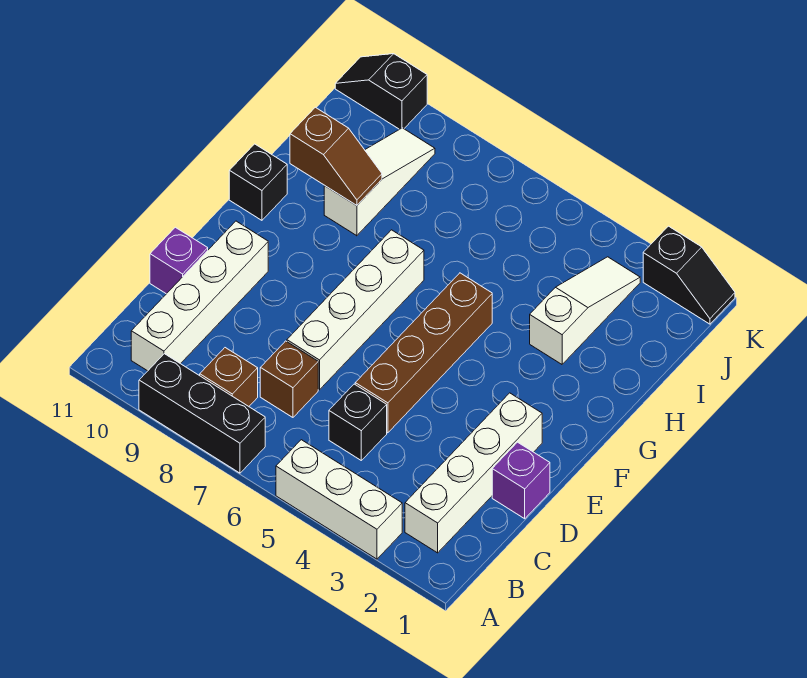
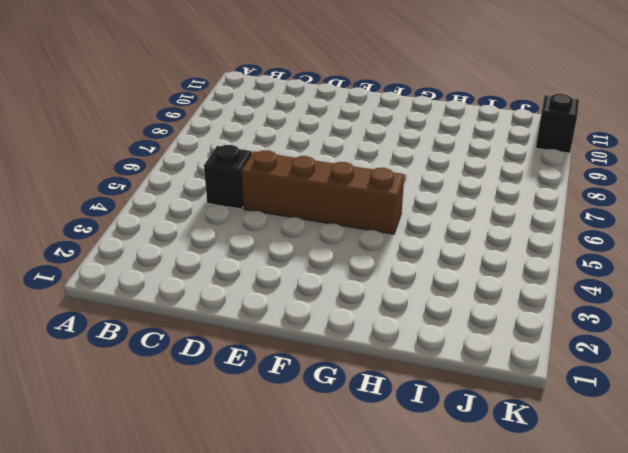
none -> white brick A3:A5 level 1
none -> black brick A7:A9 level 1
none -> white brick B2:E2 level 1

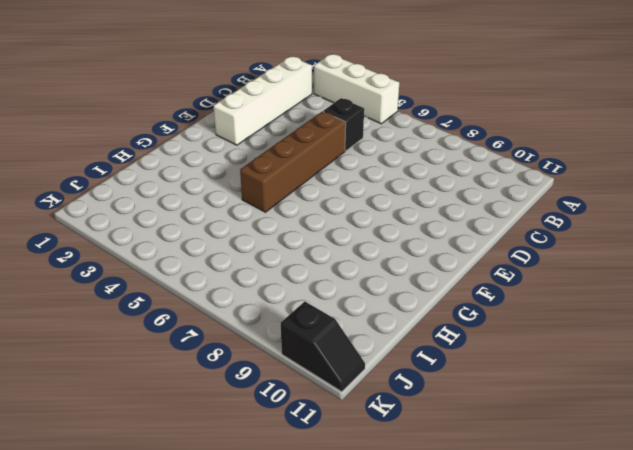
none -> black brick A7:A9 level 1
none -> brown brick B8 level 1
none -> white brick B10:E10 level 1

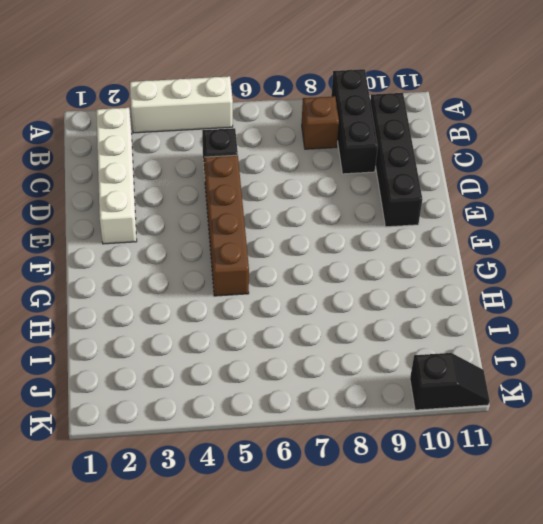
black brick A9:C9 level 1 -> black brick A7:A9 level 1
black brick B10:E10 level 1 -> white brick B10:E10 level 1
none -> brown brick C7 level 1
none -> purple brick D1 level 1
none -> white brick D7:G7 level 1

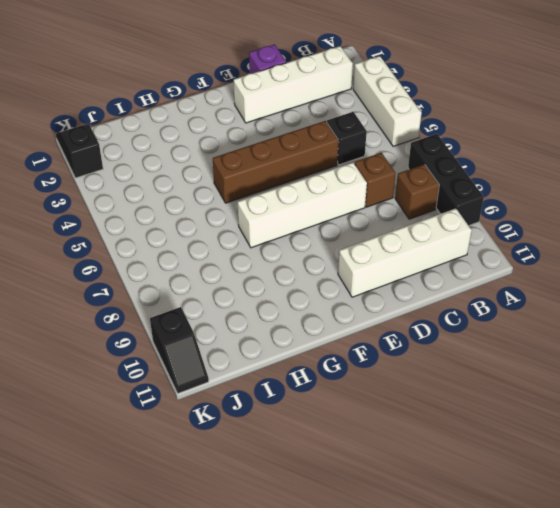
none -> purple brick D11 level 1
none -> black brick G11 level 1
none -> white slope H3:J3 level 1 top H

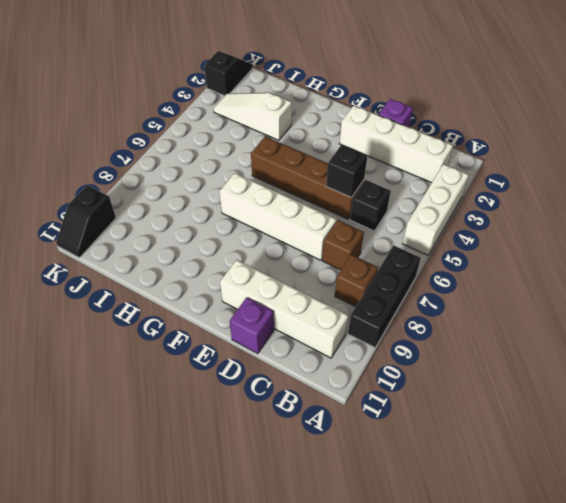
black brick D5 level 2 -> black brick G11 level 1
none -> white slope H9:J9 level 1 top H
none -> brown slope H9:H10 level 2 top 10

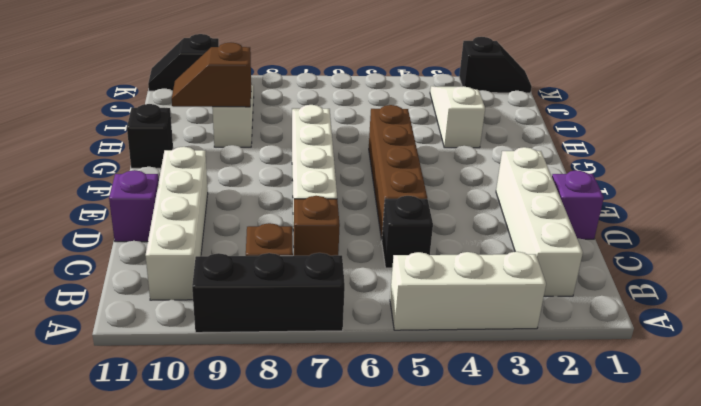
brown slope H9:H10 level 2 top 9 -> brown slope H9:H10 level 2 top 10

